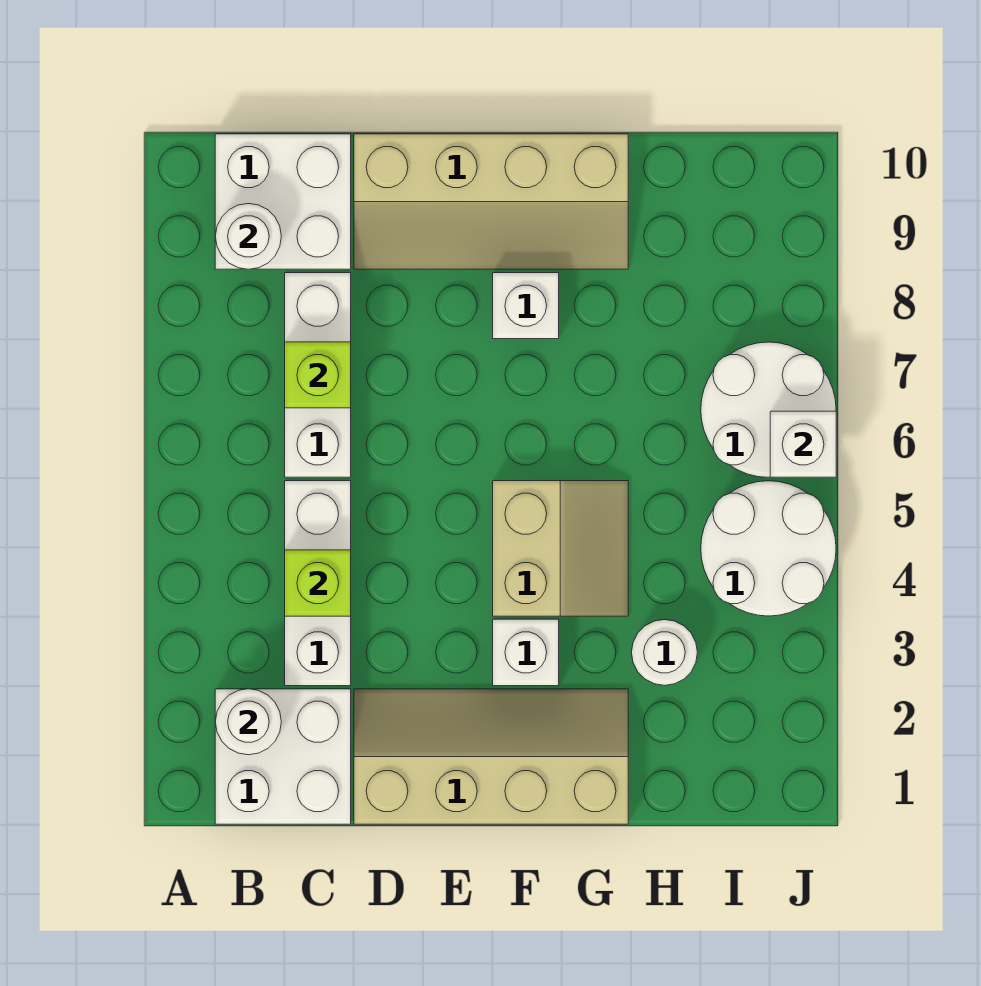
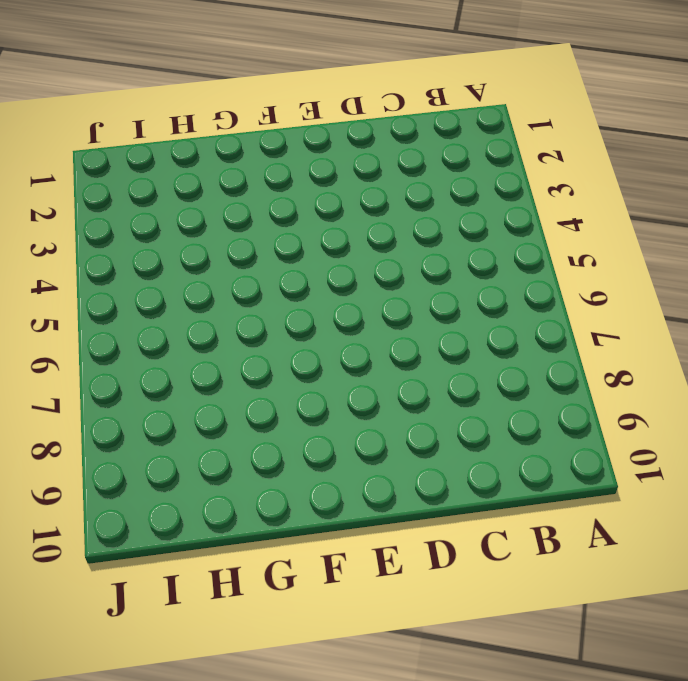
none -> white brick B1:C2 level 1
none -> white brick B9:C10 level 1
none -> white brick C3:C5 level 1

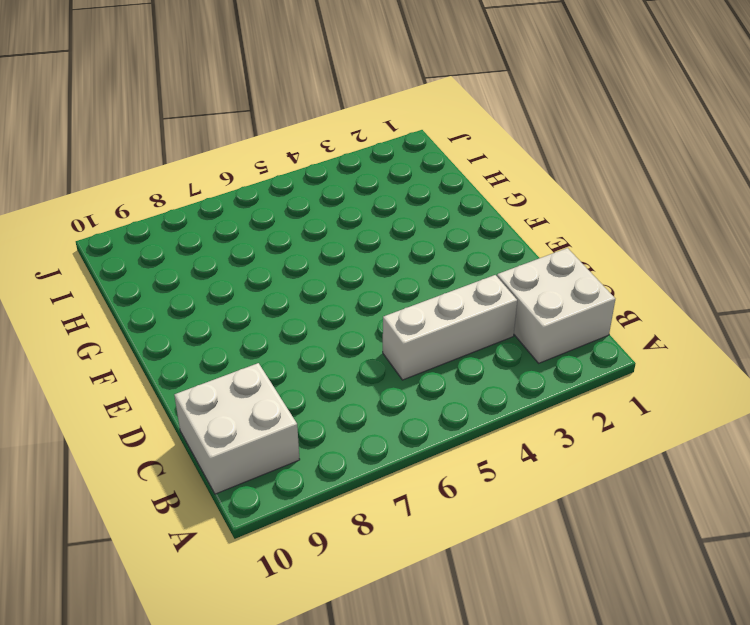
none -> white brick C6:C8 level 1
none -> tan slope D1:G2 level 1 top 1
none -> tan slope D9:G10 level 1 top 10

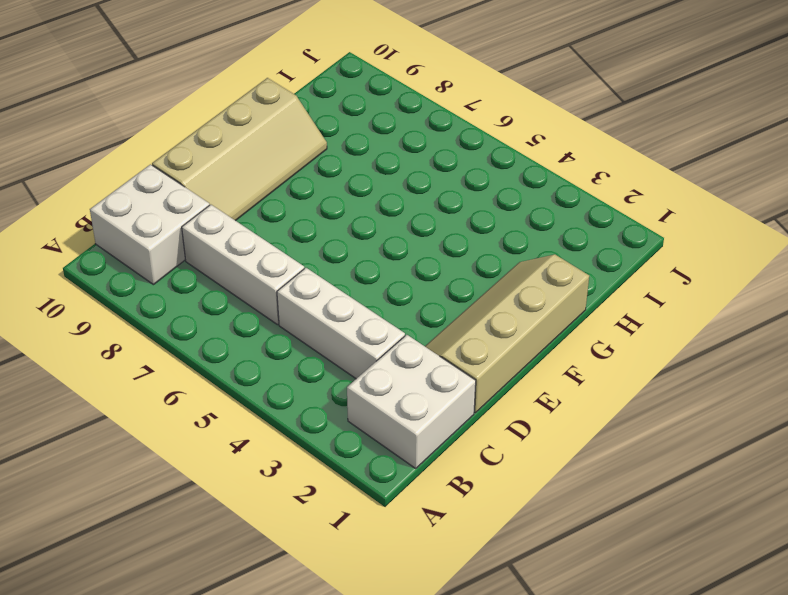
none -> white brick F3 level 1
none -> tan slope F4:G5 level 1 top F
none -> white brick F8 level 1

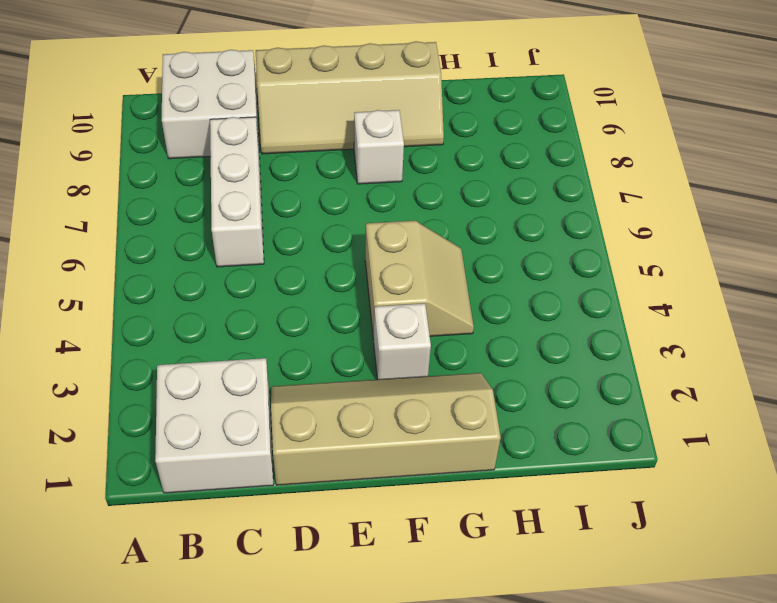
none -> white brick C3:C5 level 1
none -> white round brick H3 level 1
none -> white round brick I4:J5 level 1

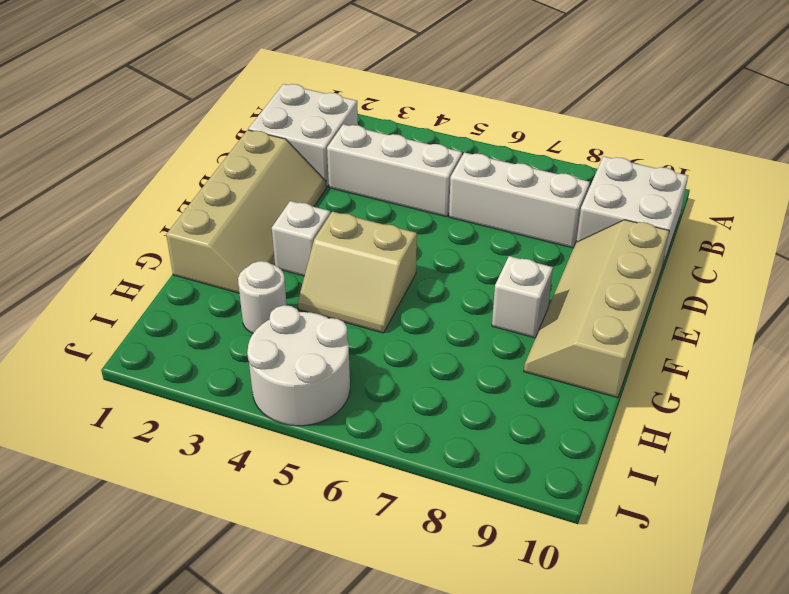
none -> white round brick I6:J7 level 1
none -> white round brick B2 level 2
none -> white round brick B9 level 2

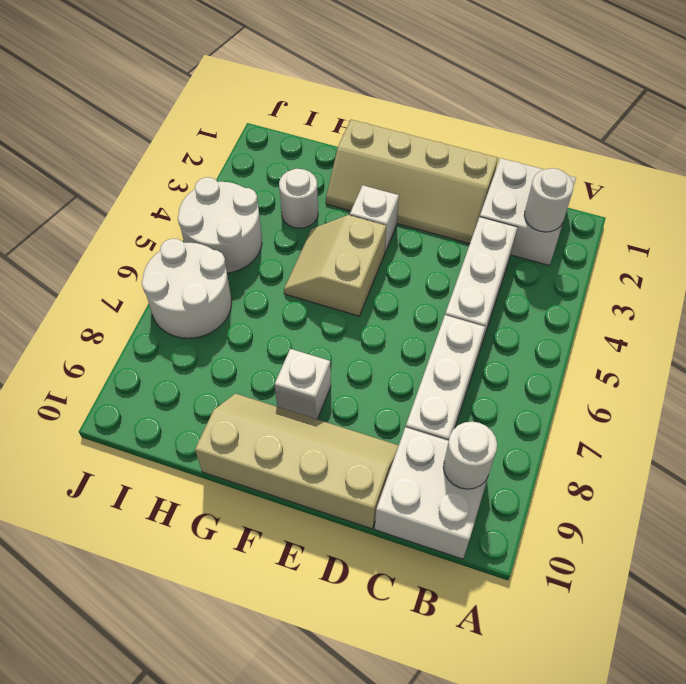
none -> lime brick C4 level 2
none -> lime brick C7 level 2
none -> white brick J6 level 2

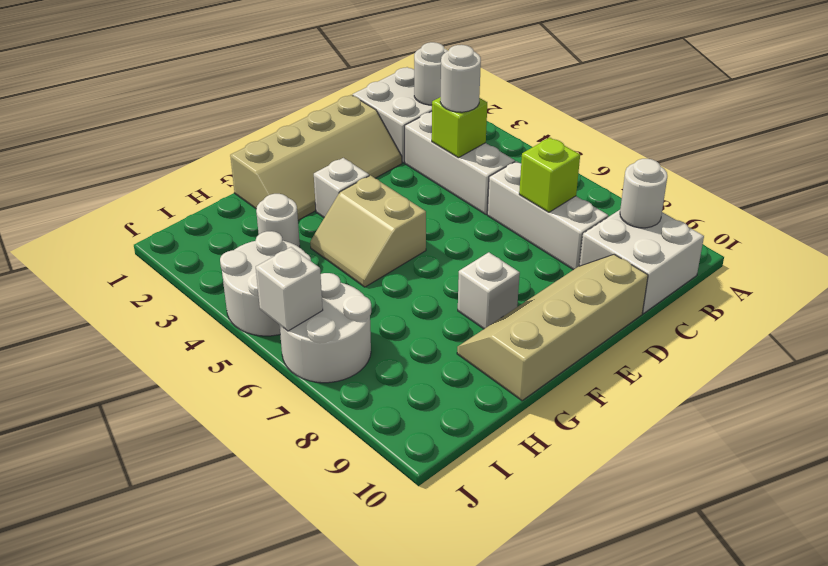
white round brick C4 level 3 -> none

